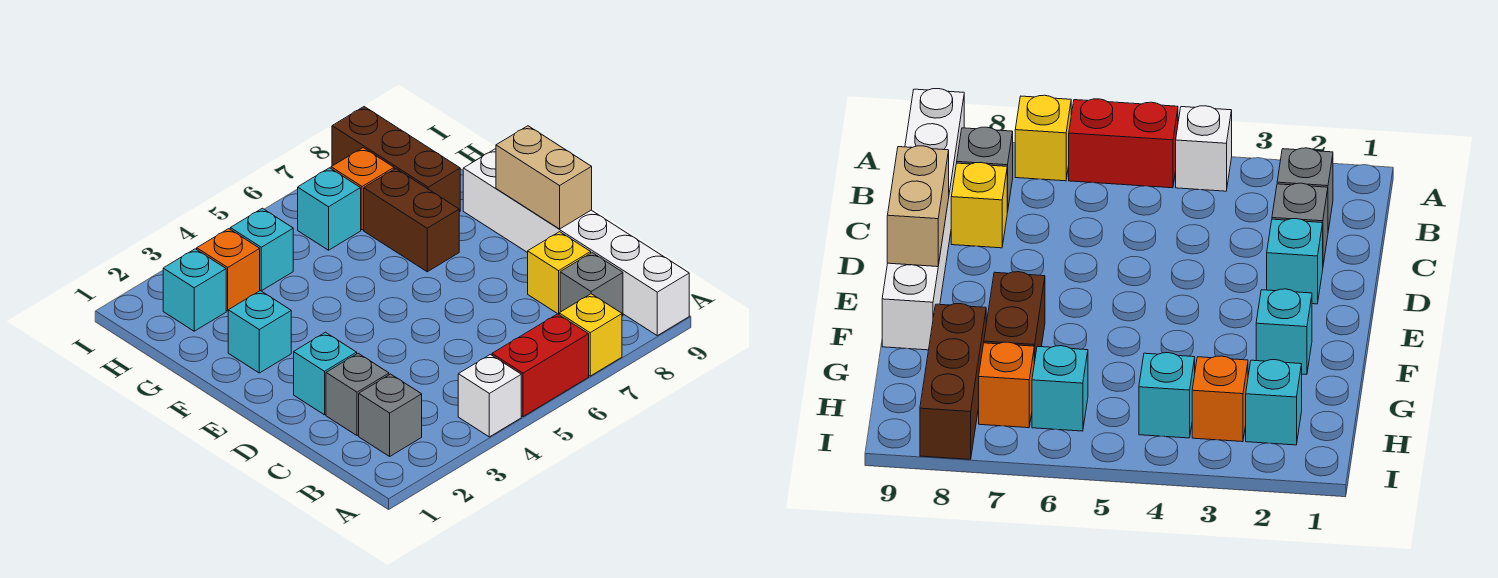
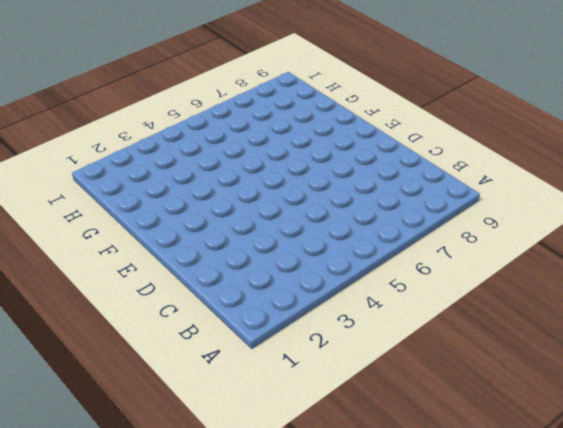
none -> white brick A4 level 1
none -> red brick A5:A6 level 1
none -> yellow brick A7 level 1

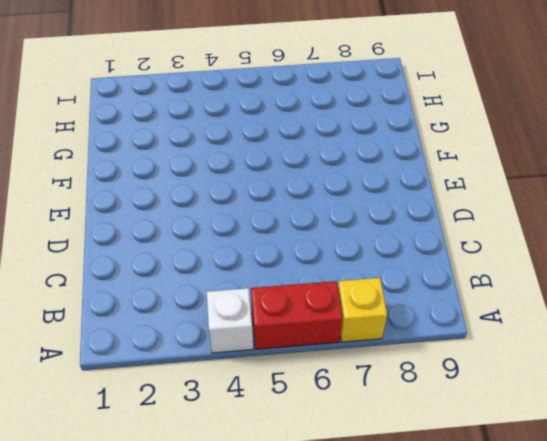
none -> white brick A9:F9 level 1
none -> grey brick B2 level 1
none -> grey brick B8 level 1

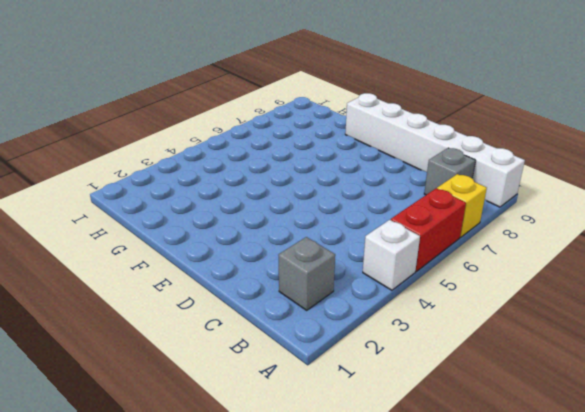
none -> grey brick C2 level 1
none -> yellow brick C8 level 1
none -> cyan brick D2 level 1

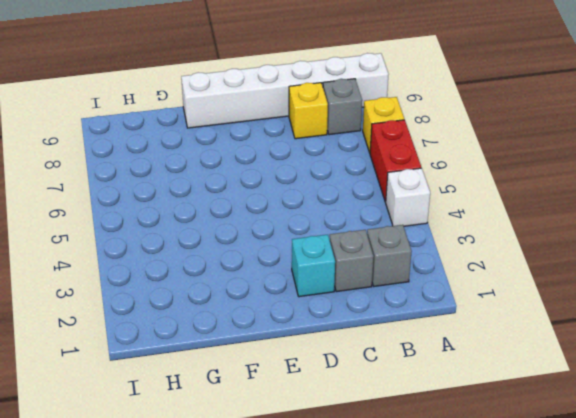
none -> cyan brick F2 level 1
none -> brown brick F7:G7 level 1
none -> brown brick G8:I8 level 1

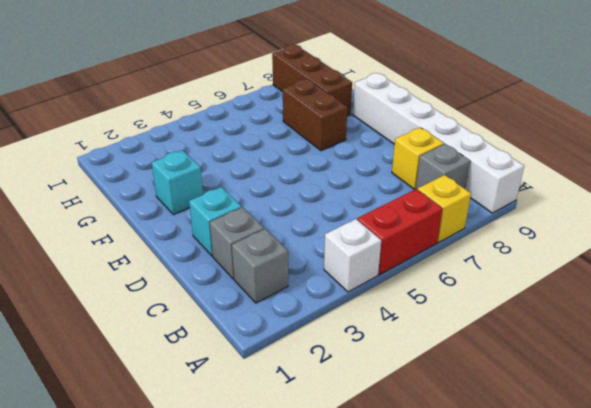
none -> cyan brick H2 level 1
none -> orange brick H3 level 1
none -> cyan brick H4 level 1

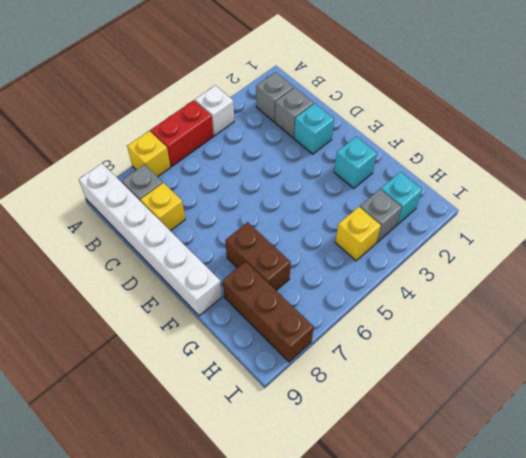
grey brick H3 level 1 -> orange brick H3 level 1
yellow brick H4 level 1 -> cyan brick H4 level 1
none -> cyan brick H6 level 1
none -> orange brick H7 level 1
none -> tan brick D9:E9 level 2

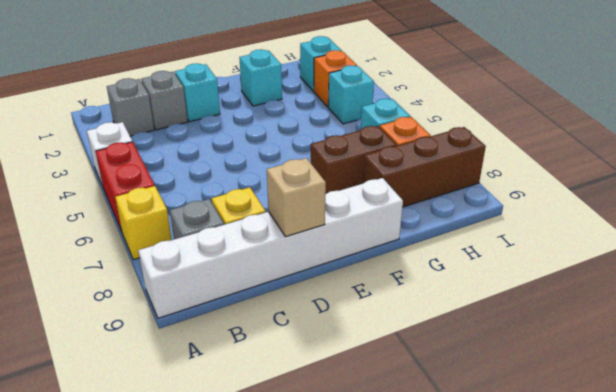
tan brick D9 level 2 -> tan brick D9:E9 level 2

